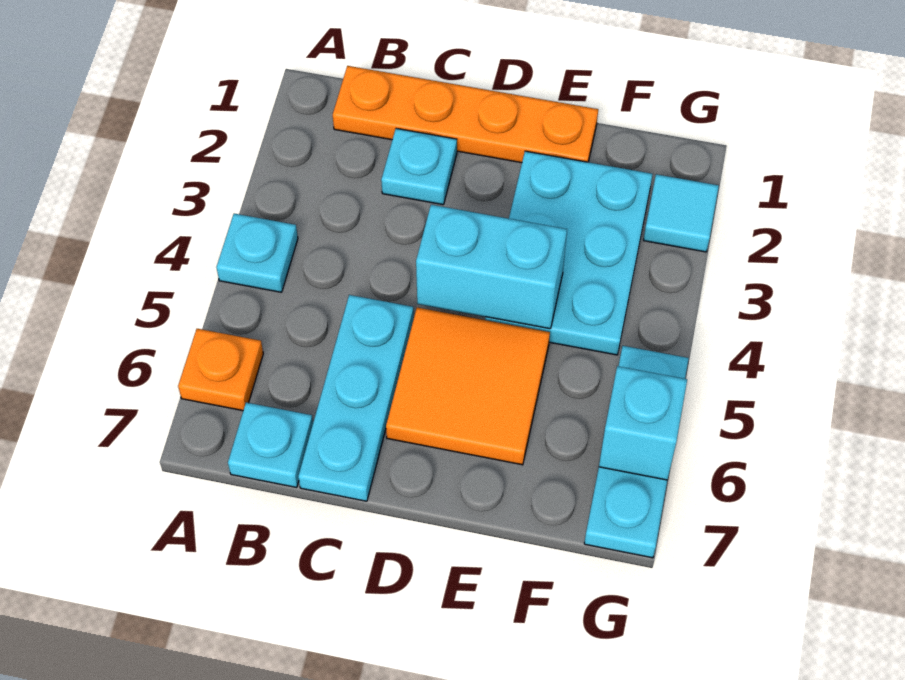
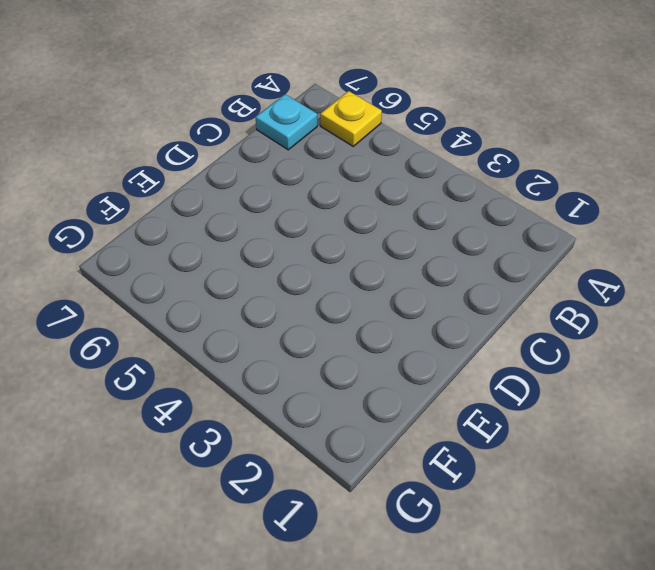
yellow plate A6 level 1 -> orange plate A6 level 1
none -> cyan plate A4 level 1
none -> orange plate B1:E1 level 1
none -> cyan plate C2 level 1

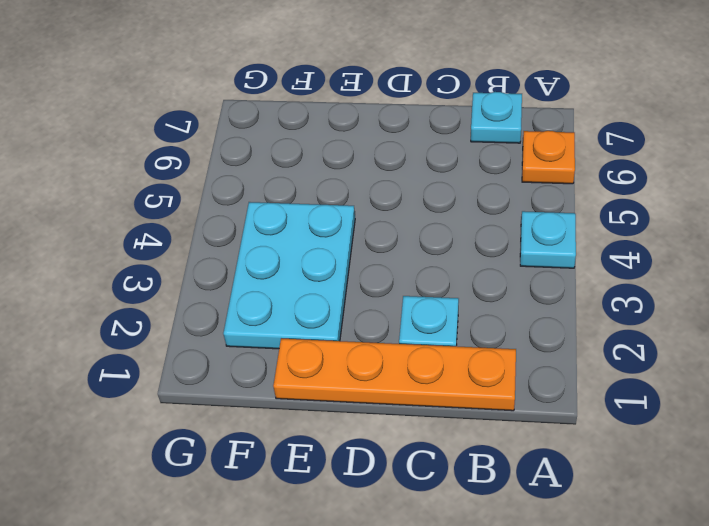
none -> cyan plate C5:C7 level 1
none -> orange tile D5:E6 level 1
none -> cyan tile G2 level 1

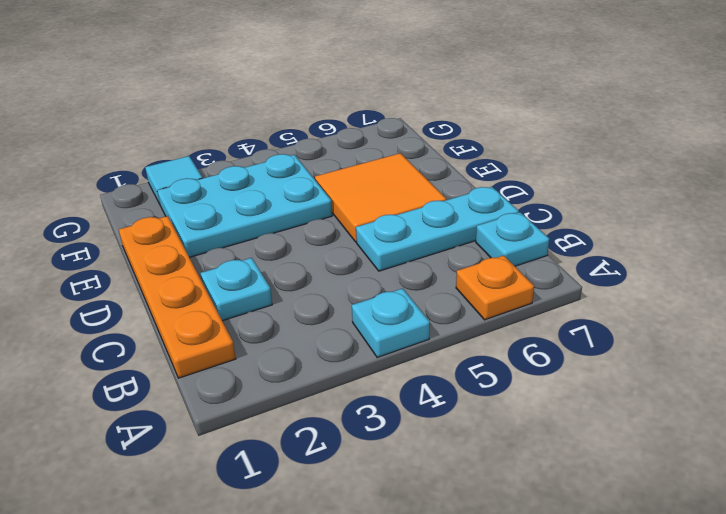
none -> cyan plate G5:G7 level 1
none -> cyan brick D4:E4 level 2
none -> cyan brick G6 level 2

